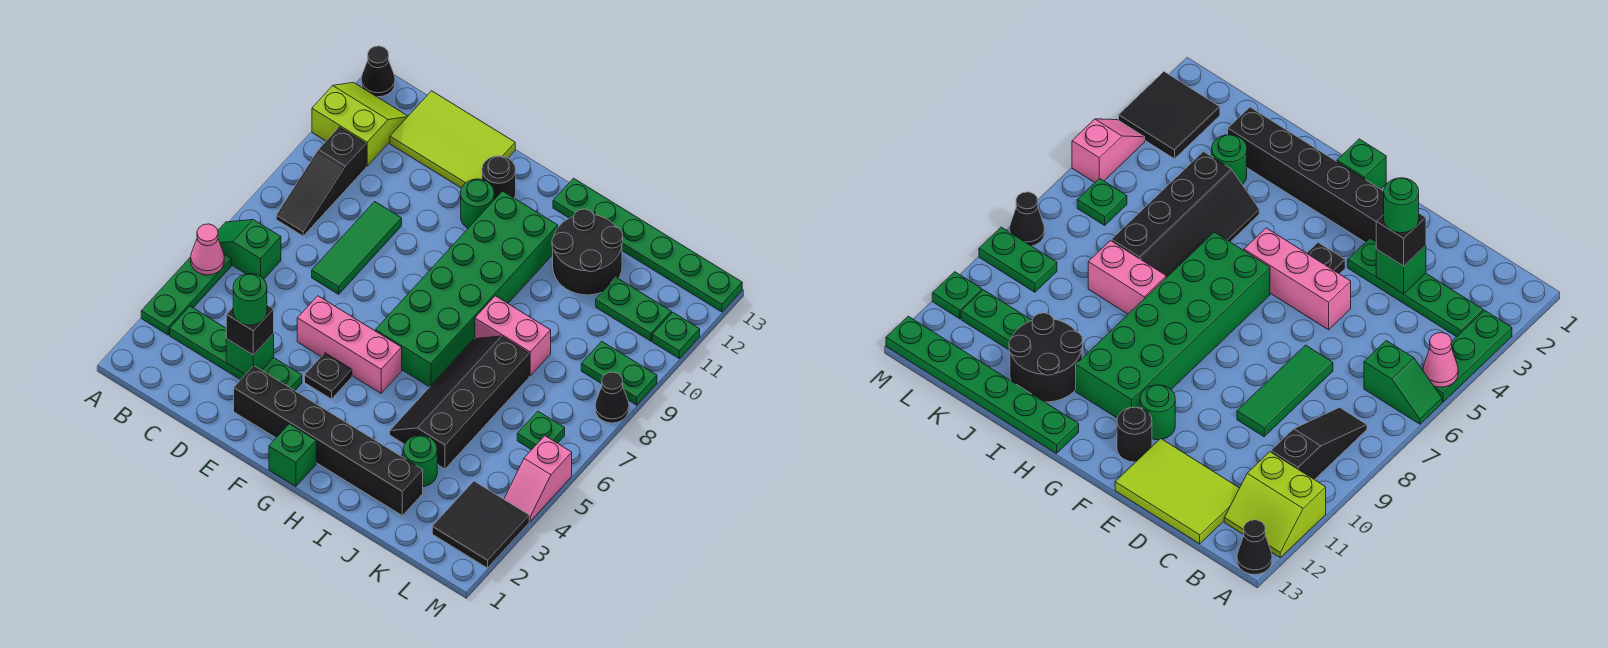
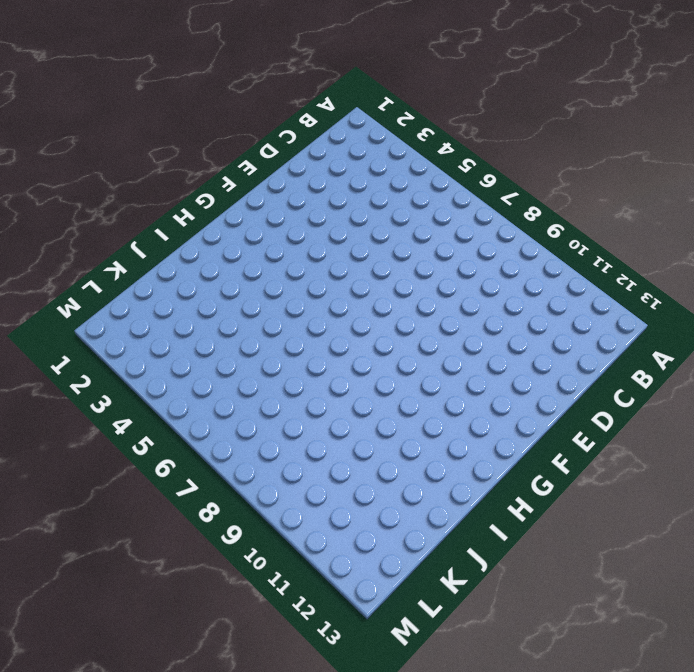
none -> green plate A3:A5 level 1
none -> green slope A6:B6 level 1 top B
none -> lime slope A11:B12 level 1 top 11
none -> black cone A13 level 1

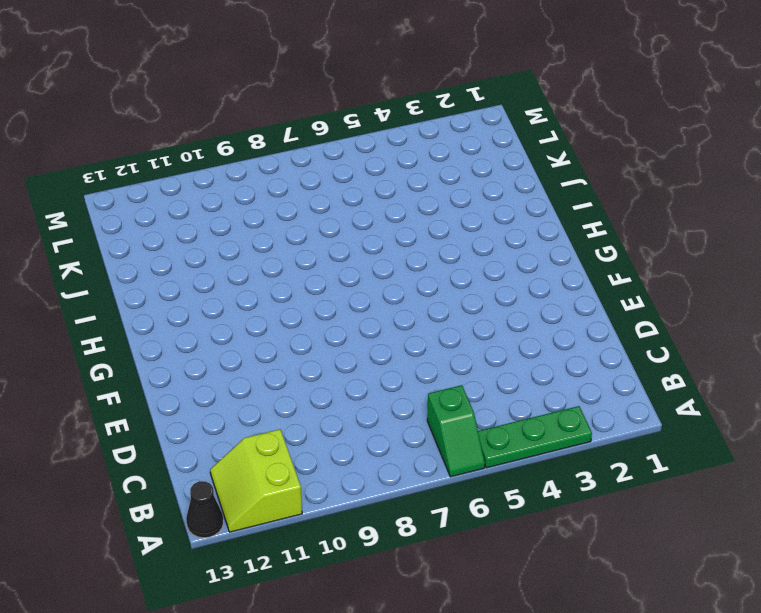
none -> green plate B3:E3 level 1
none -> black slope B8:B10 level 1 top 10
none -> lime tile C12:E13 level 1
none -> green tile D7:D9 level 1

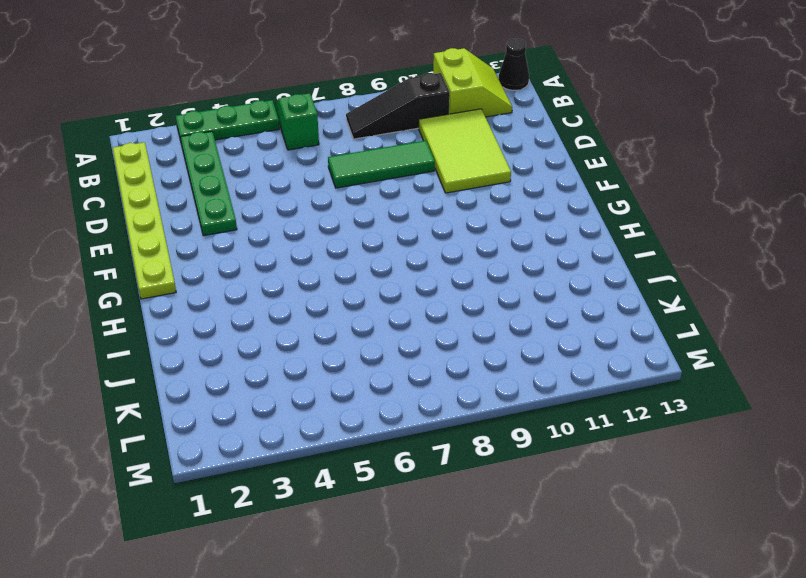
lime plate B1:G1 level 1 -> green brick G1 level 1
lime tile C10:E11 level 1 -> lime tile C12:E13 level 1
none -> black brick E2:J2 level 1
none -> pink brick E5:G5 level 1
none -> black plate F4 level 1
none -> green round brick F11 level 1

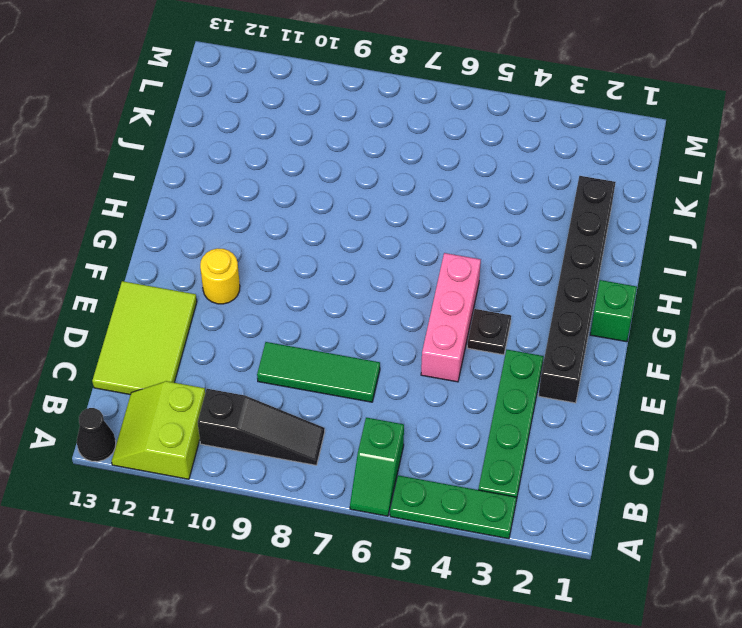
yellow round brick F11 level 1 -> green round brick F11 level 1
none -> black round brick F12 level 1
none -> green brick G6:H11 level 1
none -> green plate H13:M13 level 1
none -> black slope I4:J7 level 1 top J

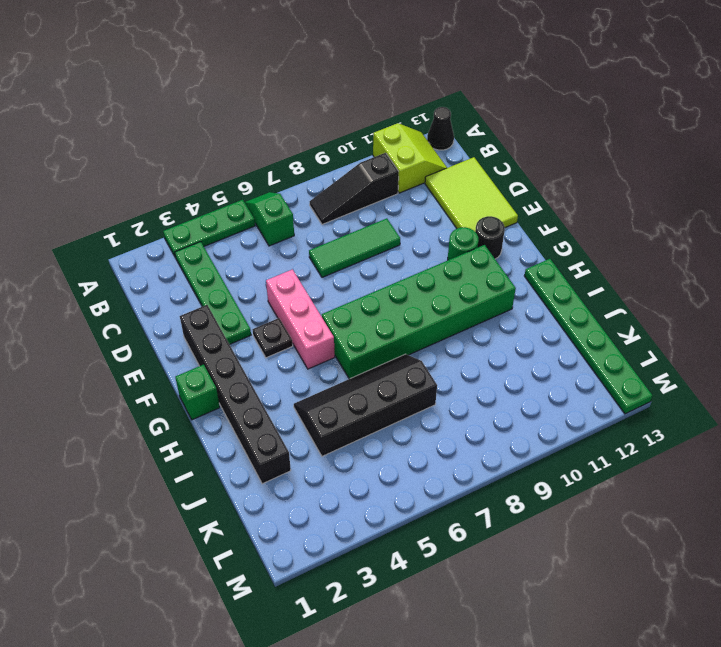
none -> pink brick I8:J8 level 1
none -> black round brick I11:J12 level 1
none -> green round brick J3 level 1
none -> green plate K11:L11 level 1

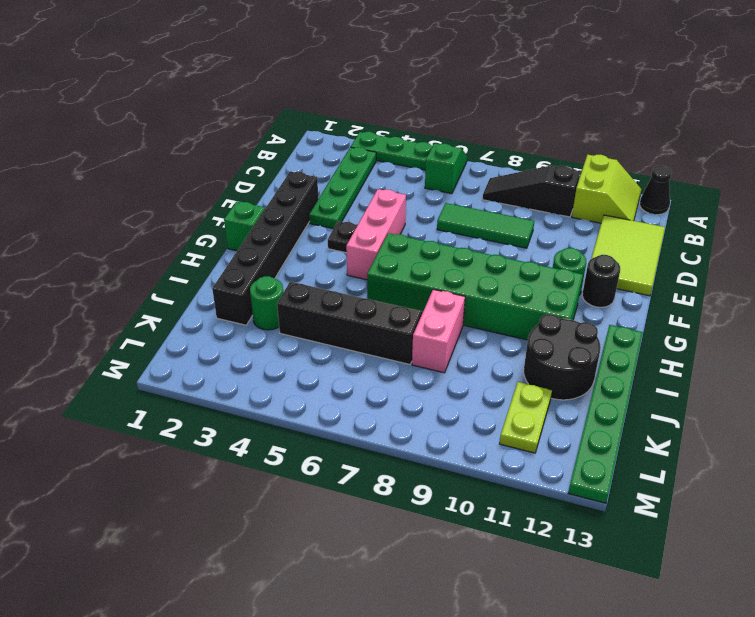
lime plate K11:L11 level 1 -> green plate K11:L11 level 1
none -> black tile L2:M3 level 1
none -> green plate L6 level 1
none -> green plate L9:M9 level 1
none -> pink slope M4:M5 level 1 top 5

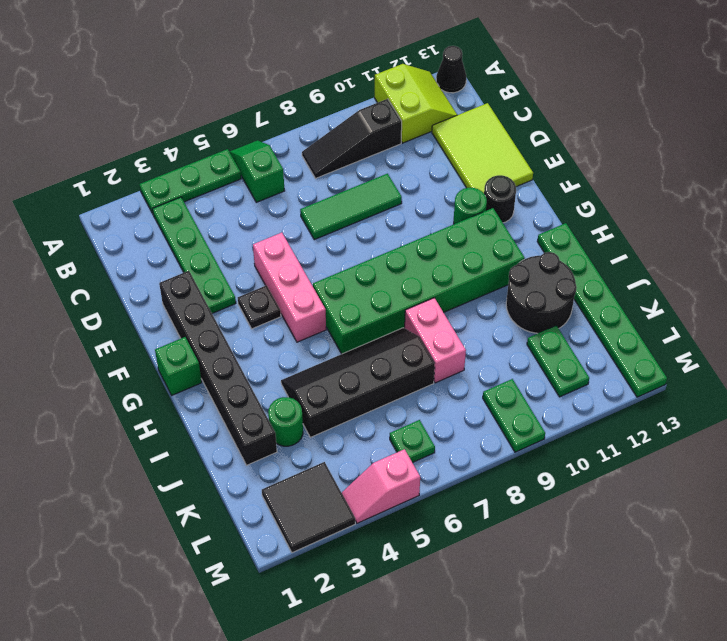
none -> black cone M8 level 1
none -> green plate M11 level 1
none -> pink cone A5 level 2
none -> green brick D3 level 2

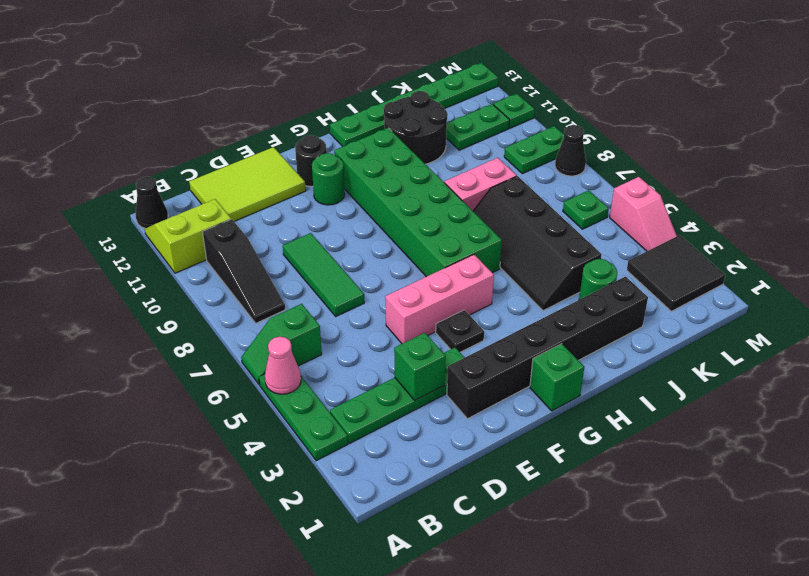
none -> black brick D3 level 3
none -> green round brick D3 level 4

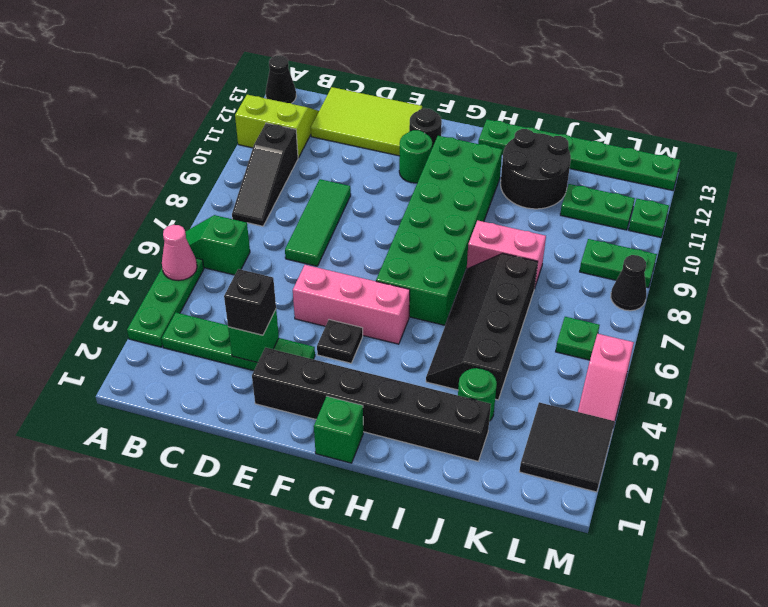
none -> green round brick D3 level 4

